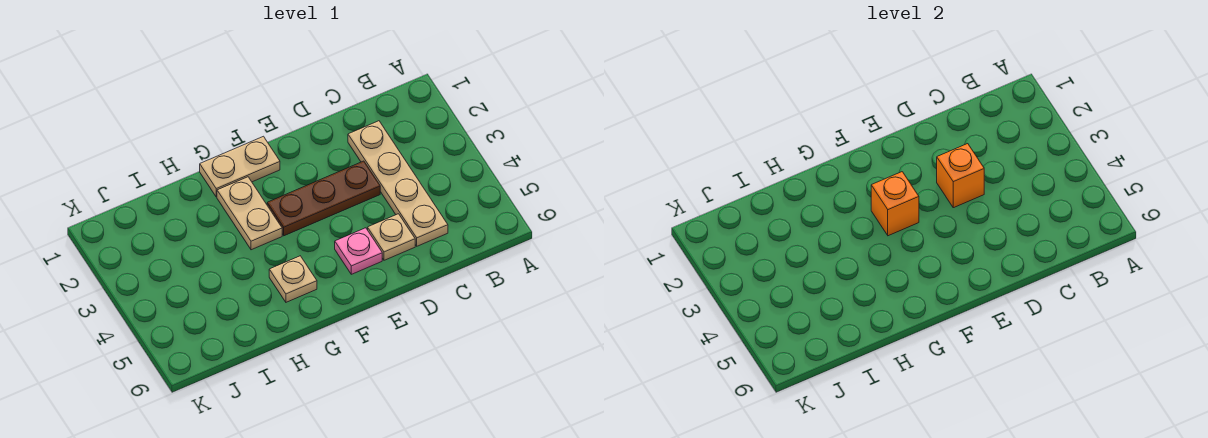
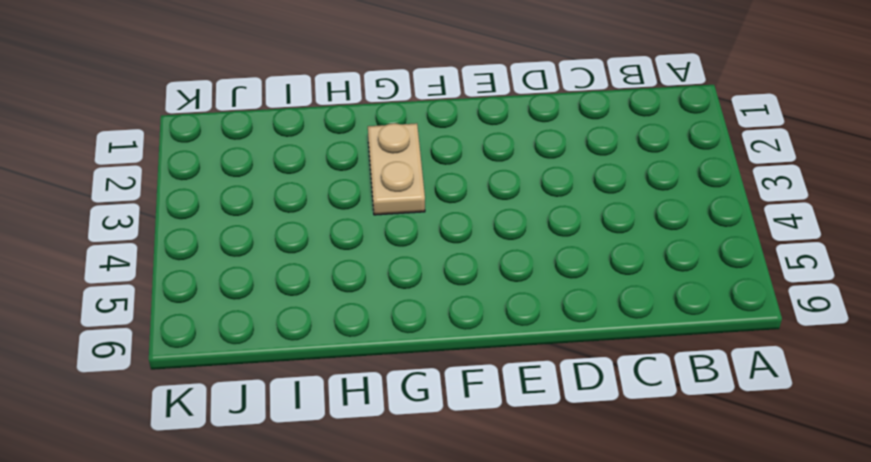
none -> tan plate C2:C5 level 1
none -> brown plate D3:F3 level 1

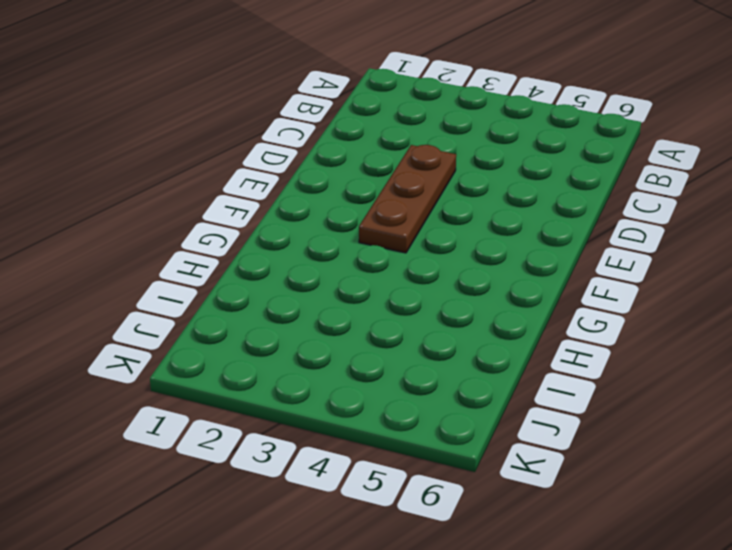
none -> tan plate C2:C5 level 1
none -> tan plate D5 level 1

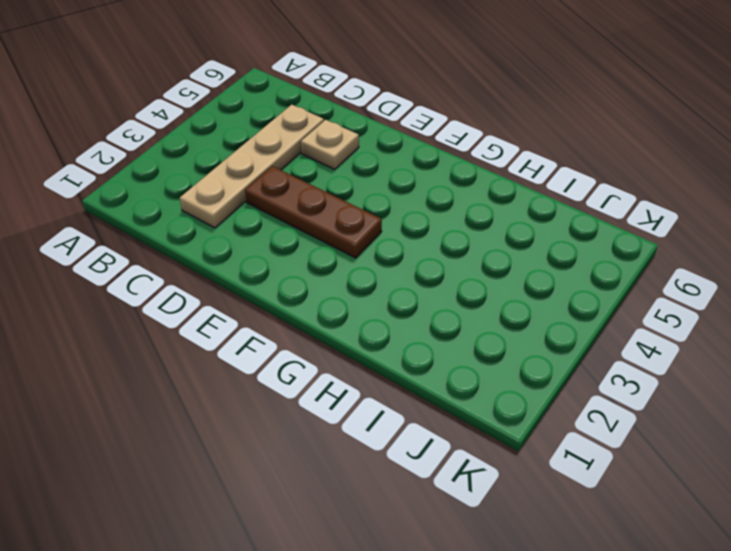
none -> pink plate E5 level 1
none -> tan plate F1:G1 level 1

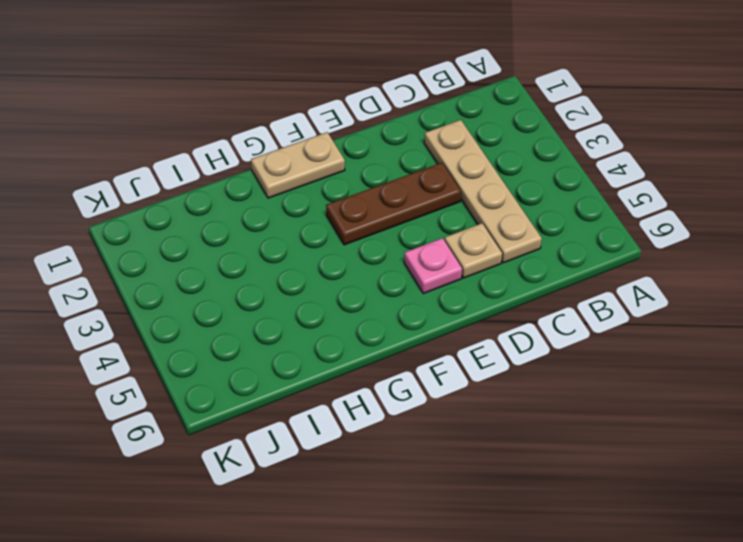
none -> tan plate G2:G3 level 1
none -> tan plate G5 level 1

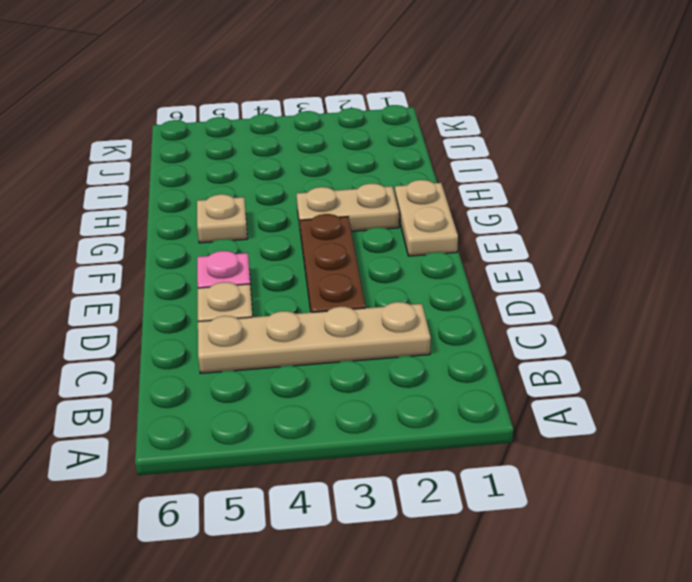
none -> orange brick D3 level 2
none -> orange brick F3 level 2

